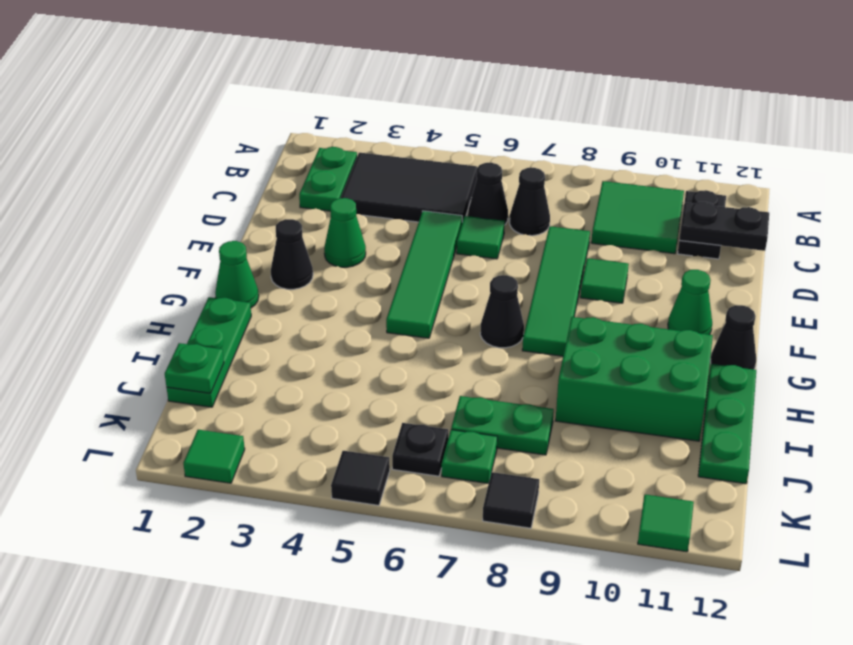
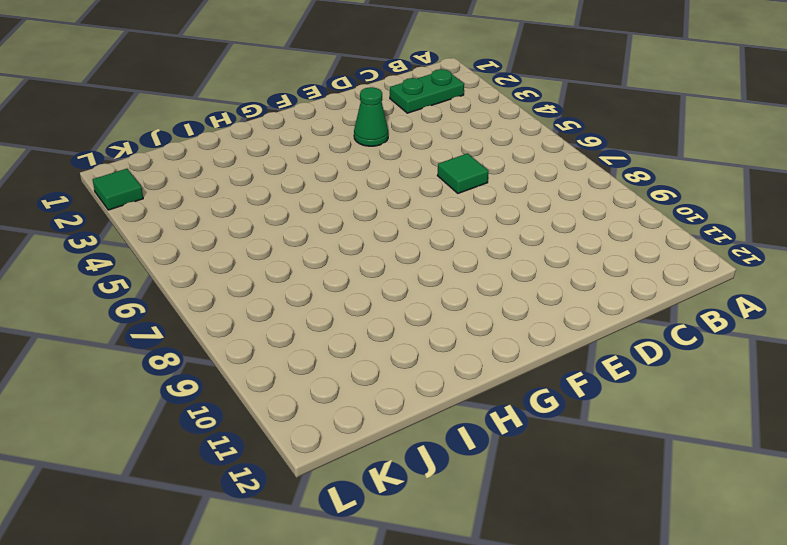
none -> black tile B3:C5 level 1
none -> green tile B9:C10 level 1
none -> black plate B11:C11 level 1

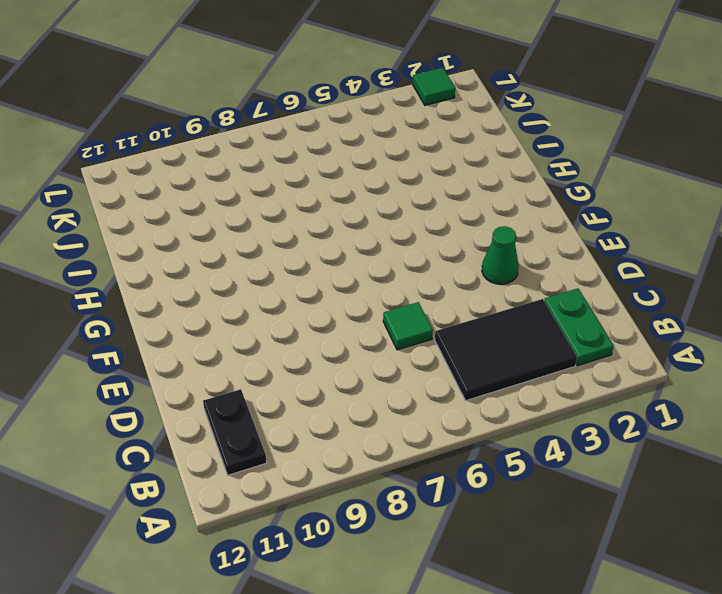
none -> green tile B9:C10 level 1
none -> black cone C6 level 1
none -> black cone C7 level 1

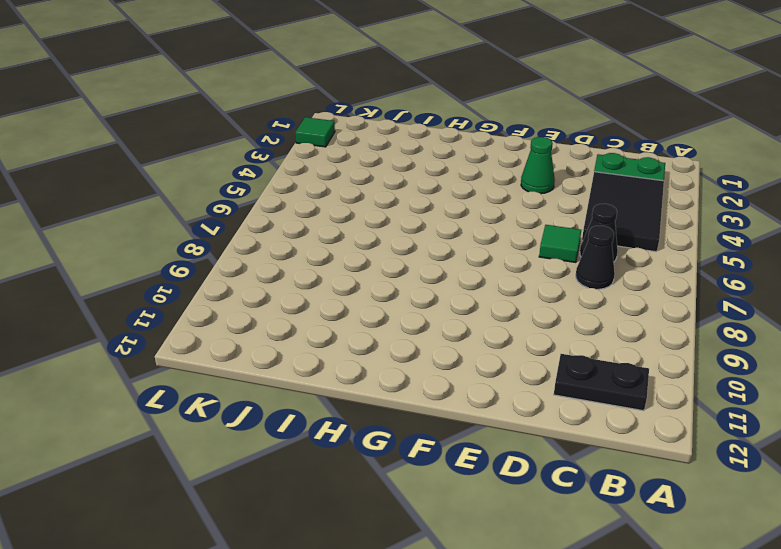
none -> green tile B9:C10 level 1
none -> green tile D5:G5 level 1
none -> green tile D8:G8 level 1

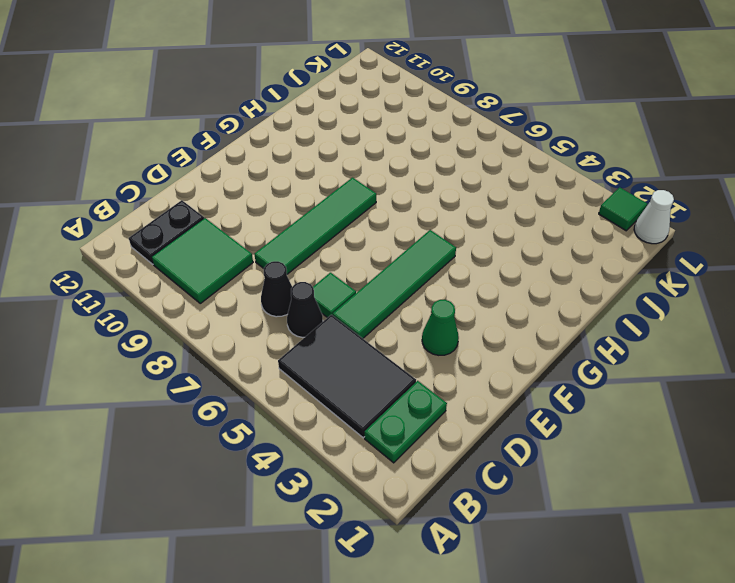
white cone L1 level 1 -> none
none -> green tile E9 level 1
none -> black cone F2 level 1
none -> green cone F11 level 1

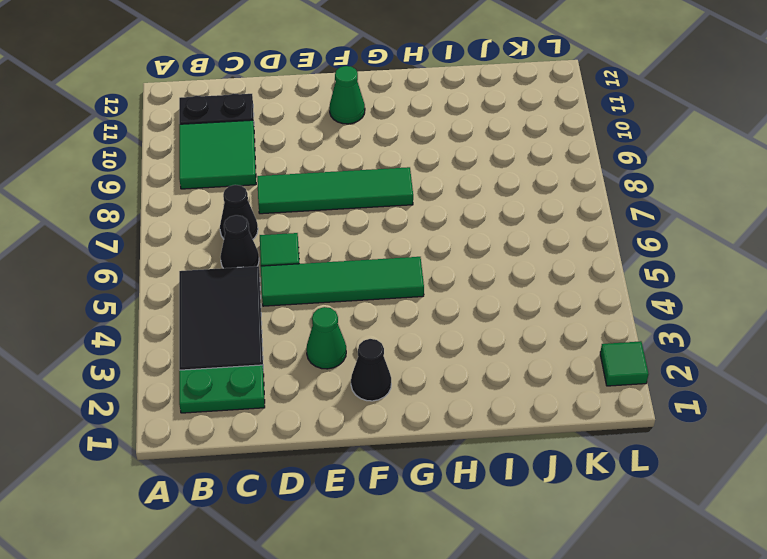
none -> green tile E9 level 1
none -> green cone G1 level 1
none -> black cone G7 level 1

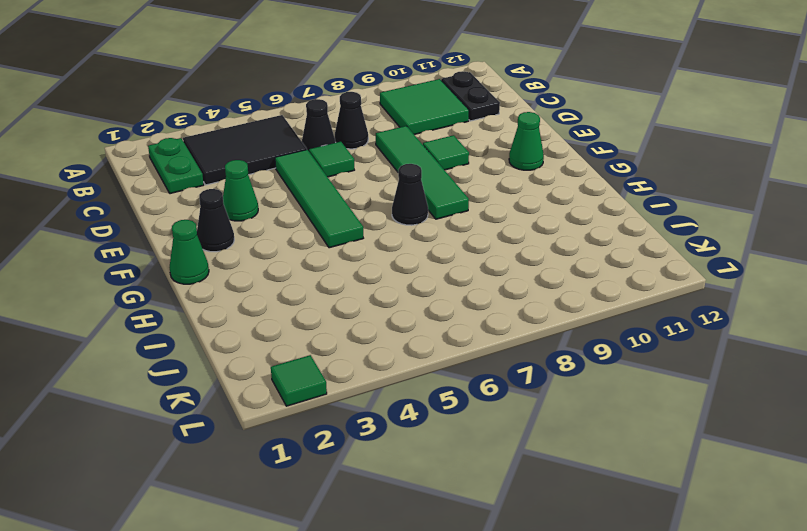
none -> black cone G12 level 1
none -> green plate H1:J1 level 1
none -> green brick H9:I11 level 1

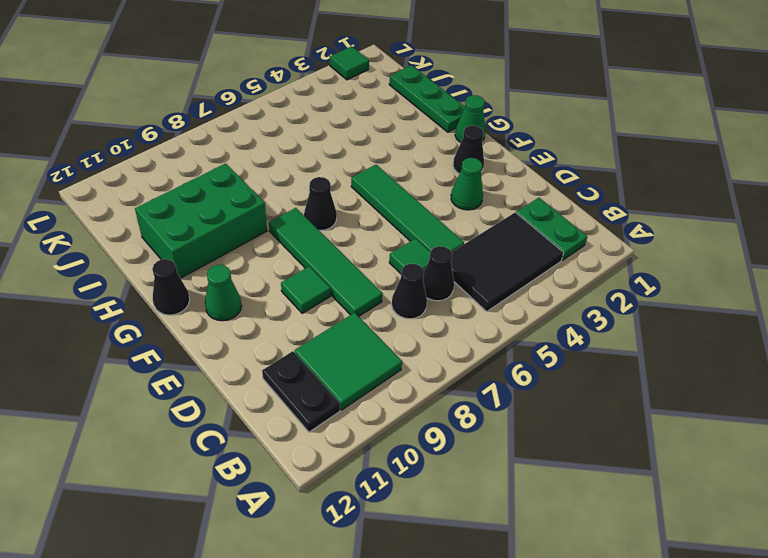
none -> green plate H12:J12 level 1
none -> green plate J7:J8 level 1
none -> black plate K6 level 1

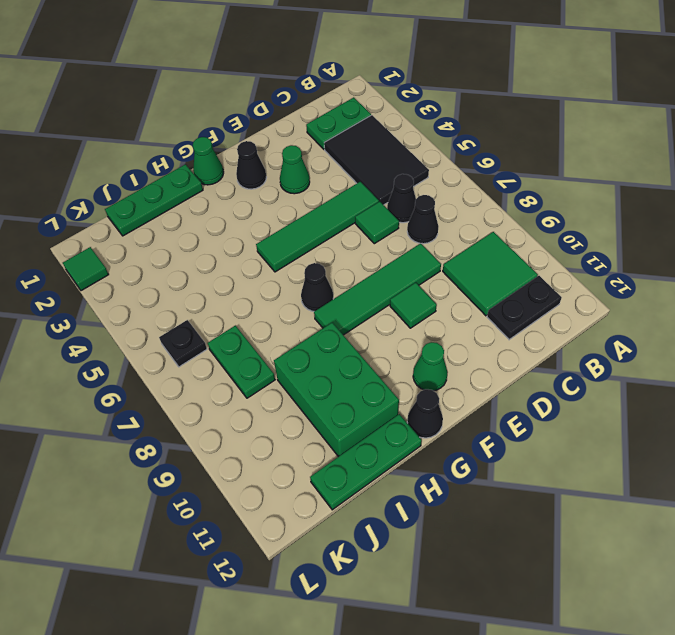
none -> green plate K7 level 1
none -> black tile L5 level 1
none -> black tile L8 level 1

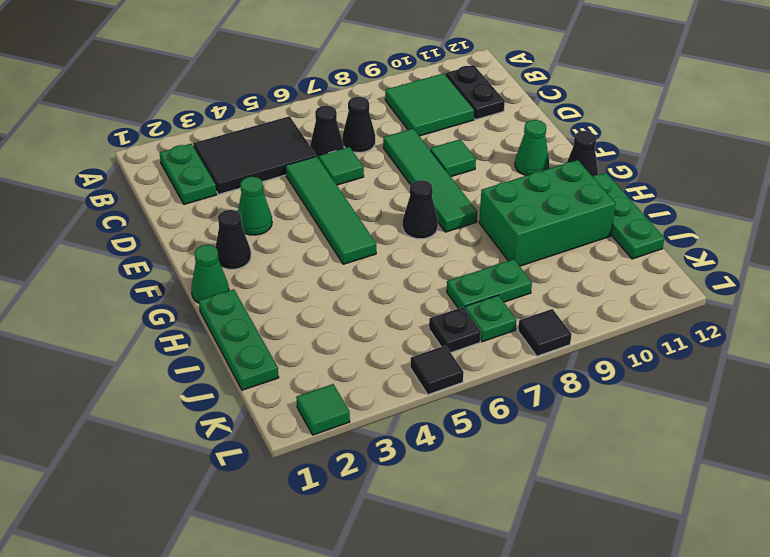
none -> green tile L11 level 1
none -> black plate C11:C12 level 2
none -> green plate J1 level 2

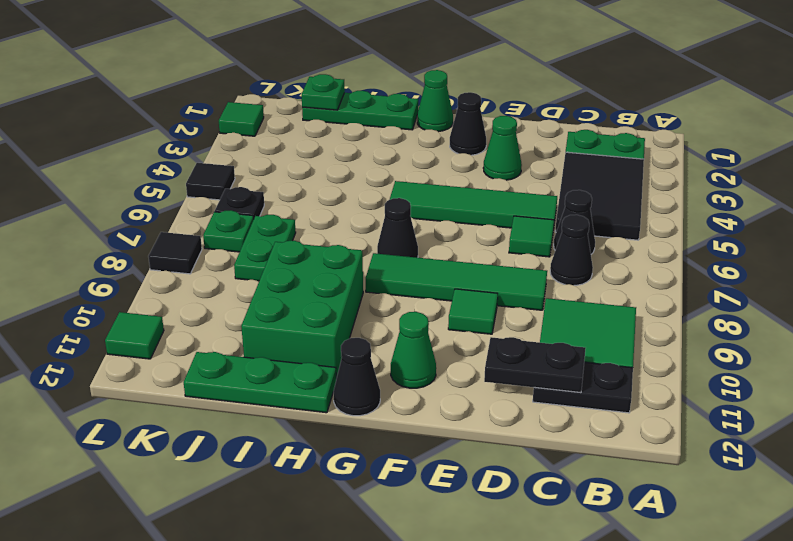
black plate C11:D11 level 2 -> black plate C11:C12 level 2

